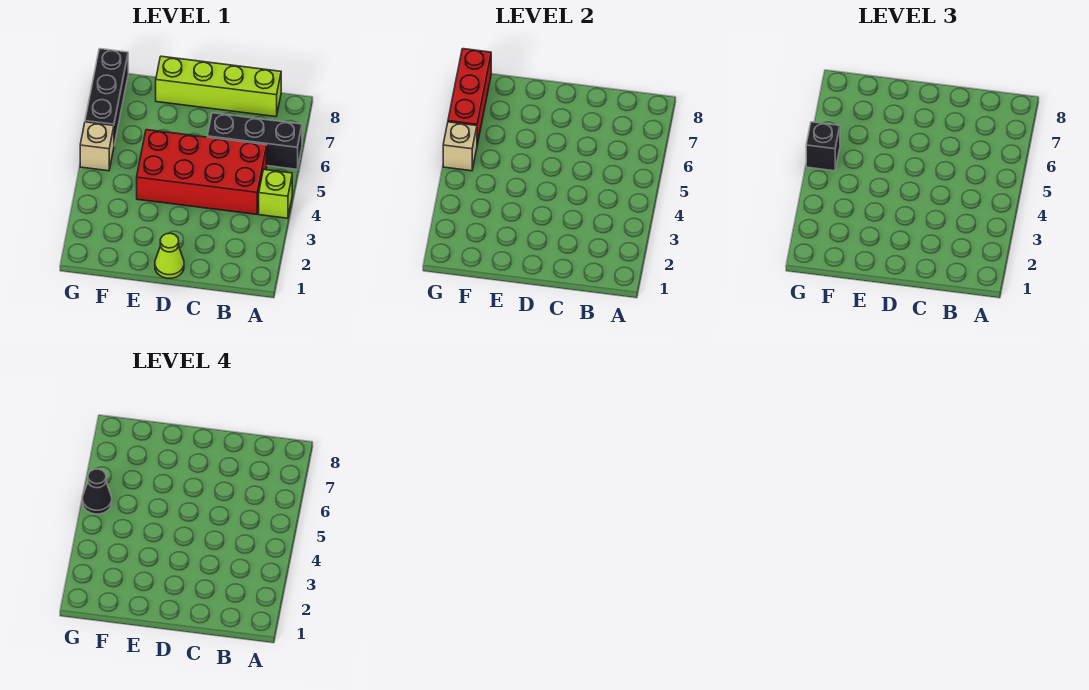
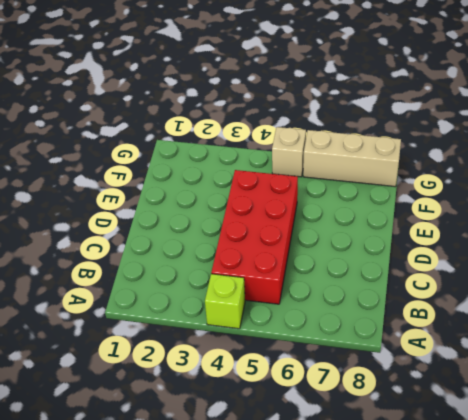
tan brick G6:G8 level 1 -> black brick G6:G8 level 1
none -> black brick A6:C6 level 1
none -> lime brick B8:E8 level 1

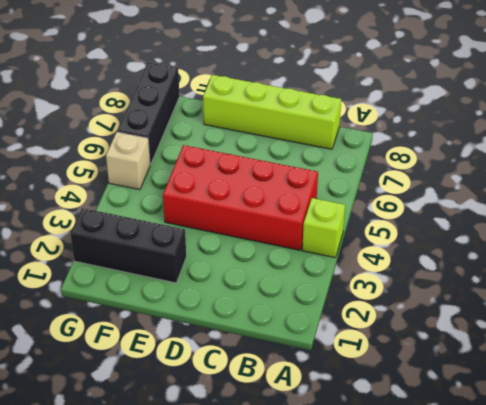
black brick E2:G2 level 1 -> black brick A6:C6 level 1
none -> lime cone D1 level 1
none -> tan brick G5 level 2

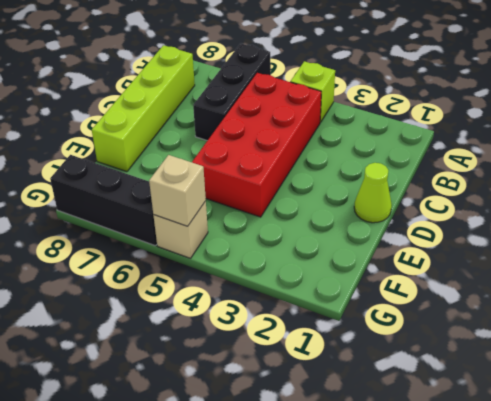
none -> red brick G6:G8 level 2
none -> black brick G5 level 3

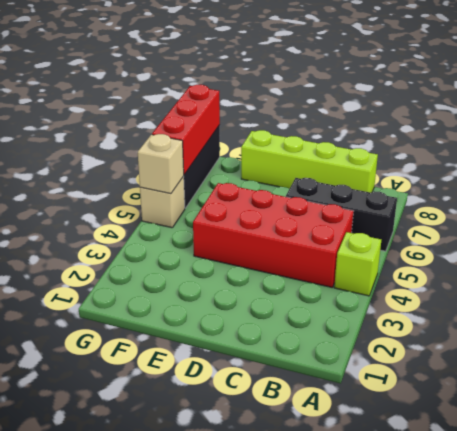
none -> lime cone D1 level 1
none -> black brick G5 level 3

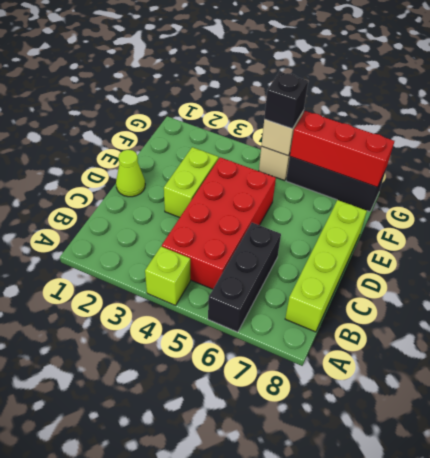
lime brick D3:E3 level 1 -> none
none -> black cone G5 level 4

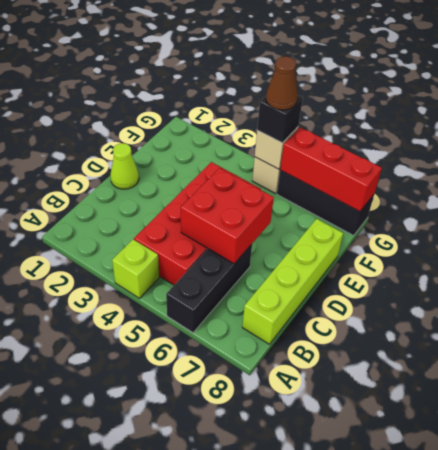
red brick C5:D6 level 2 -> none
brown cone G5 level 4 -> black cone G5 level 4

